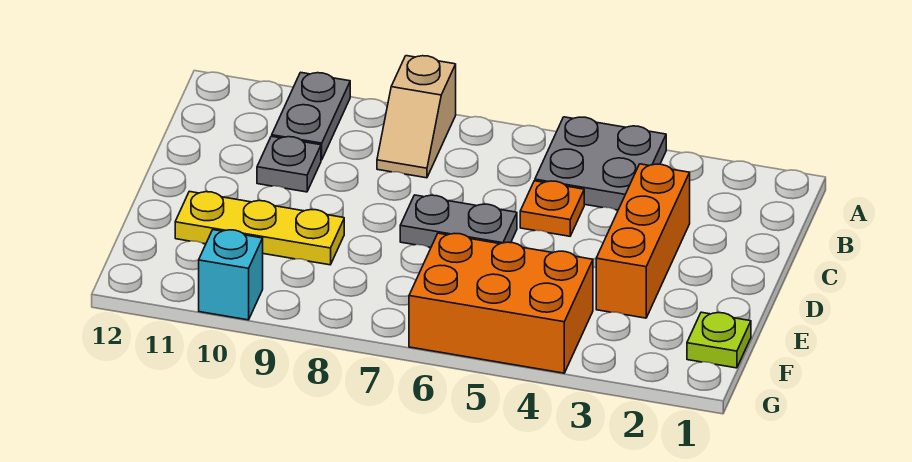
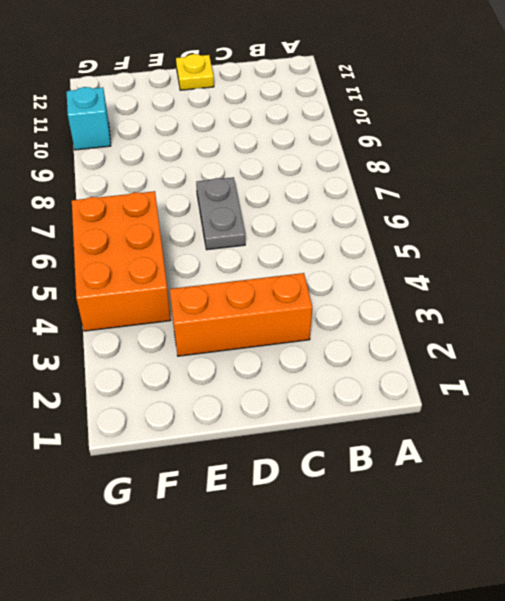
yellow plate D12 level 1 -> none
none -> grey plate A4:B5 level 1
none -> tan slope A8:B8 level 1 top A

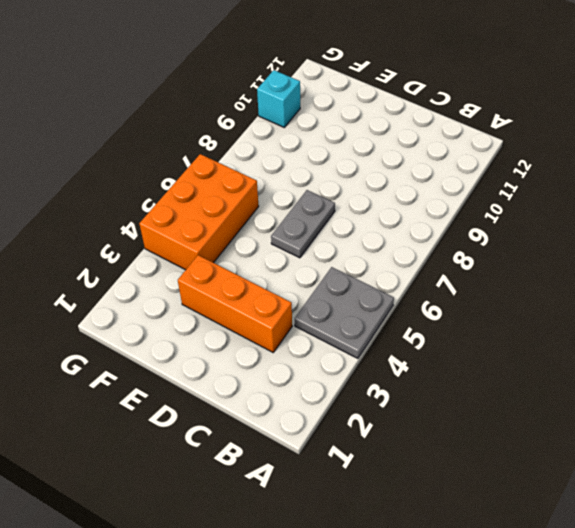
none -> tan slope A8:B8 level 1 top A
none -> grey plate A10:B10 level 1

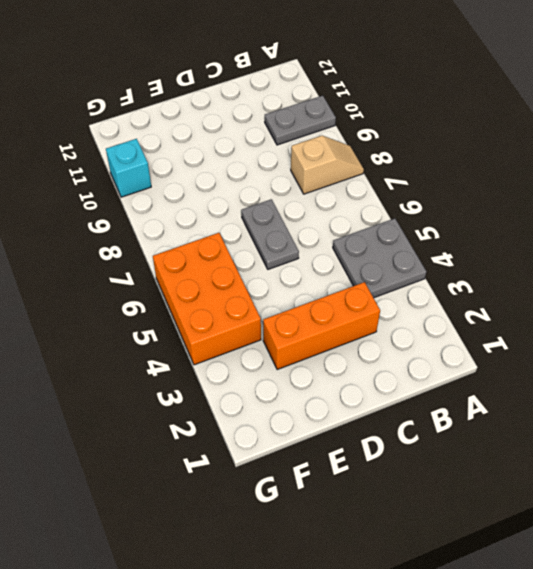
tan slope A8:B8 level 1 top B -> tan slope A8:B8 level 1 top A
none -> orange plate C5 level 1
none -> grey plate C10 level 1

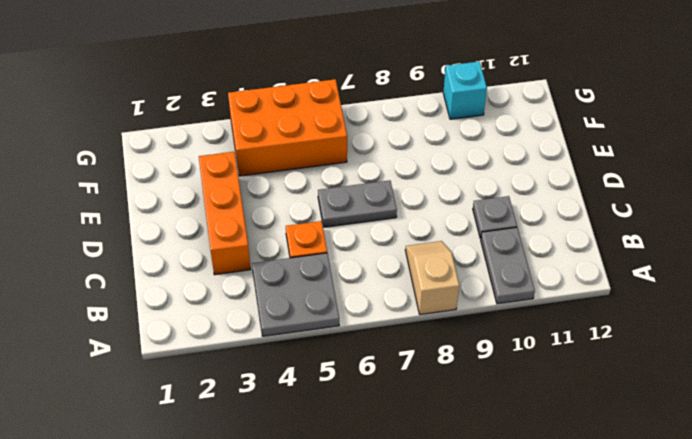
none -> yellow plate E9:E11 level 1
none -> lime plate F1 level 1

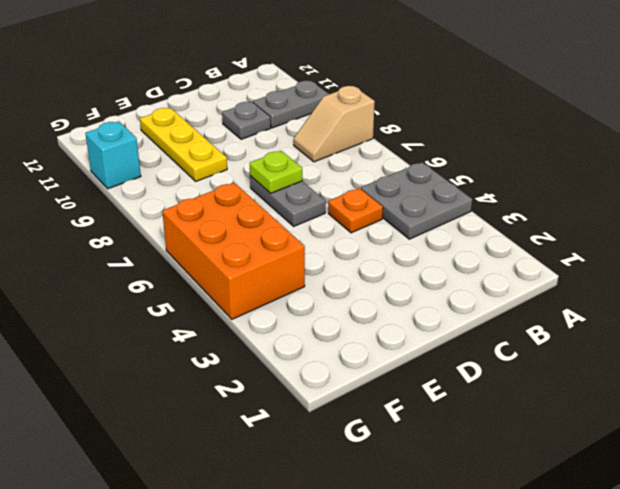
lime plate D7 level 2 -> lime plate F1 level 1
none -> orange brick C3:E3 level 1

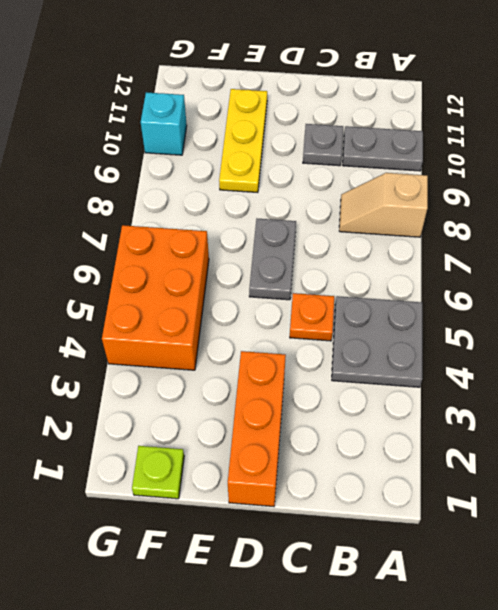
orange brick D1:D3 level 1 -> orange brick C3:E3 level 1

